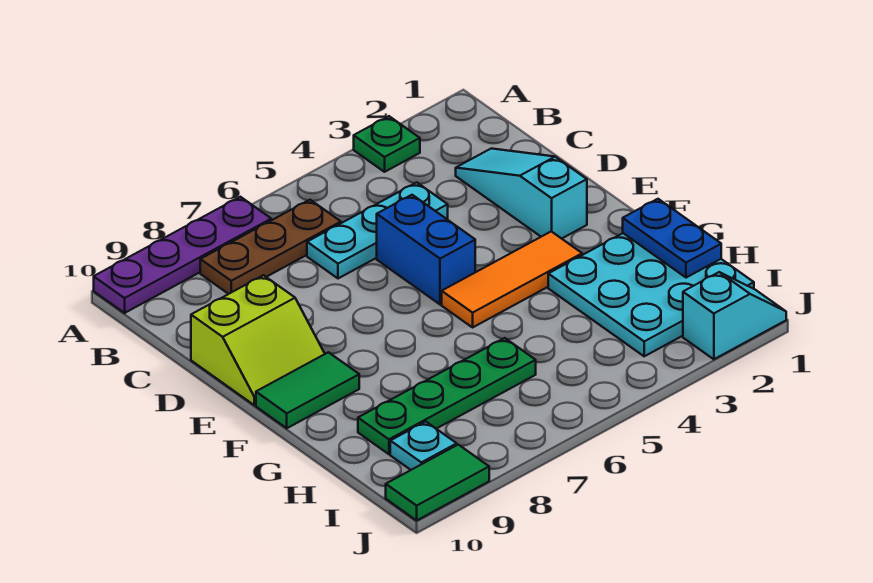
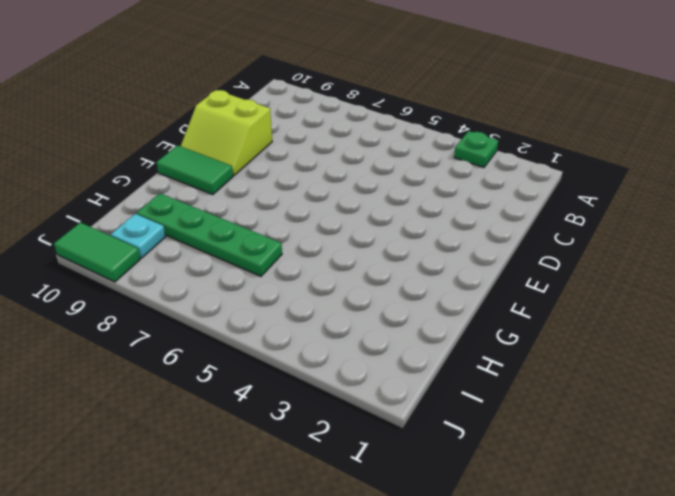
none -> purple plate A7:A10 level 1
none -> brown plate B6:B8 level 1
none -> cyan slope C2:E2 level 1 top E

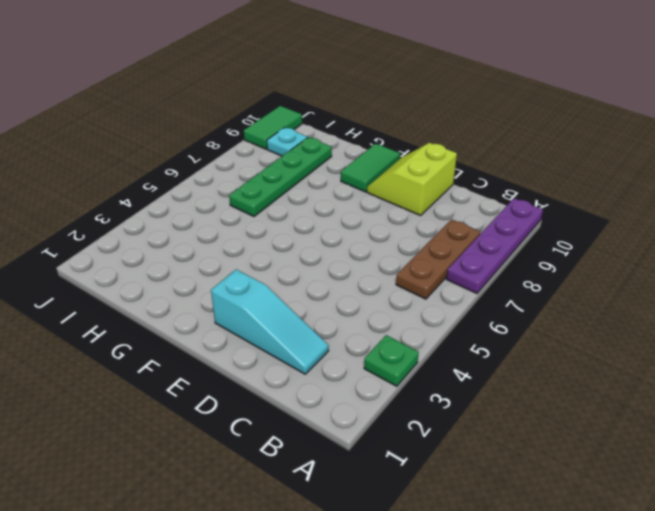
none -> cyan plate C4:C6 level 1
none -> blue brick D5:E5 level 1
none -> orange tile F3:F5 level 1

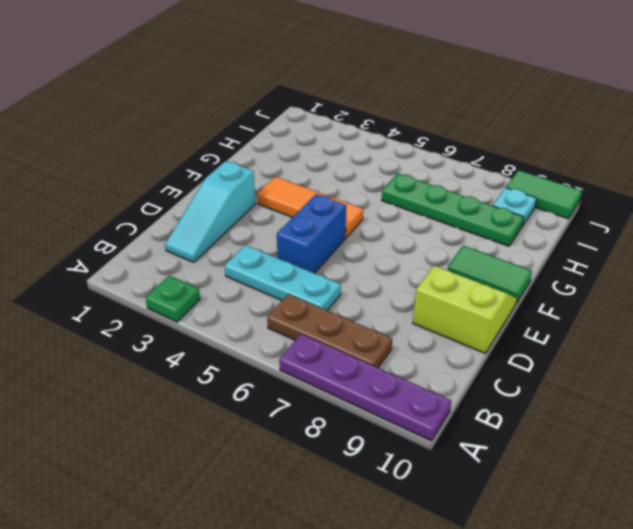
none -> cyan plate G1:I3 level 1
none -> cyan slope J1:J2 level 1 top 2
none -> blue plate G1:H1 level 2

